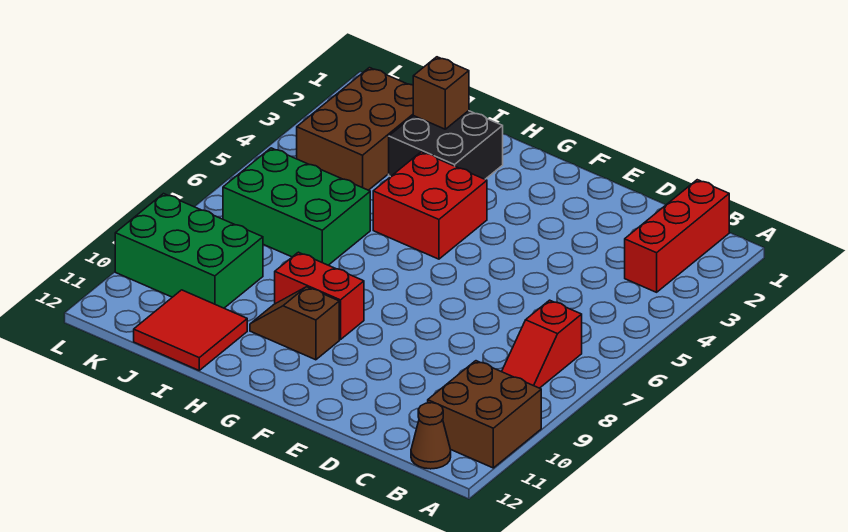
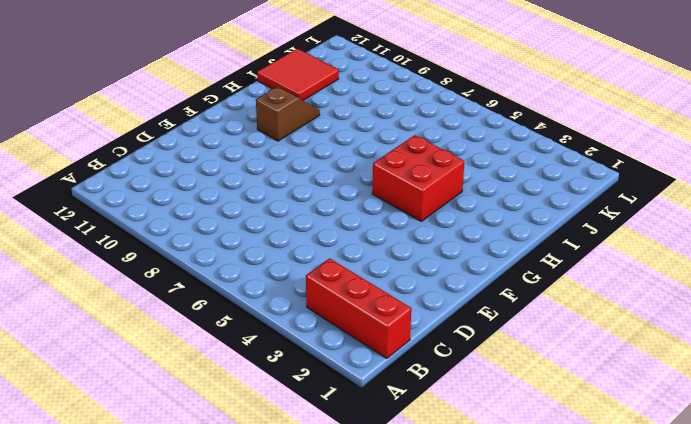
none -> brown brick A10:B11 level 1
none -> red slope B7:B8 level 1 top 7
none -> brown cone B12 level 1

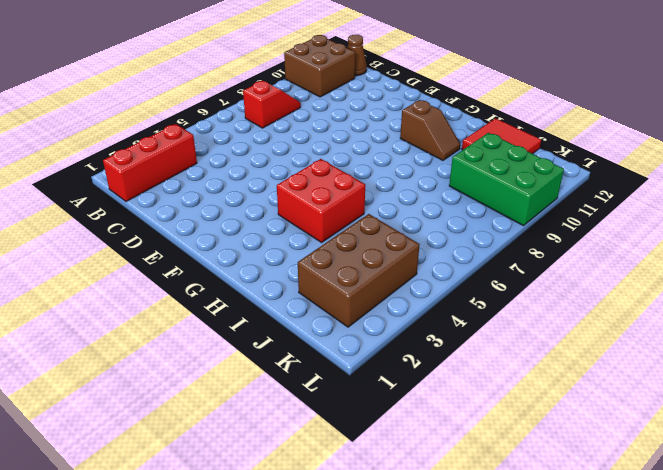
none -> red brick G9:H9 level 1
none -> black brick H2:I3 level 1
none -> green brick I6:K7 level 1

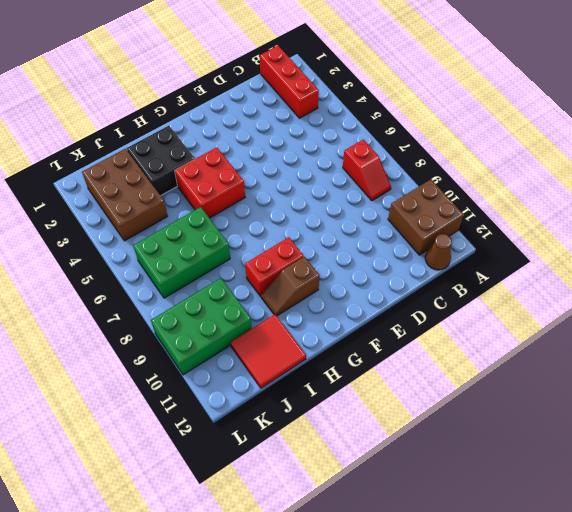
none -> brown brick I2 level 2

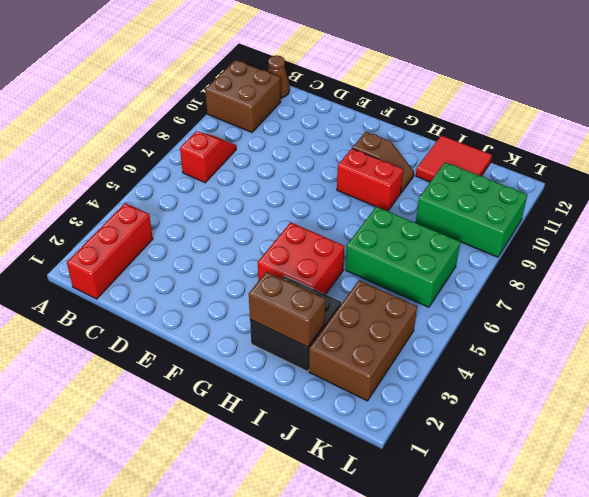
brown brick H2:I2 level 2 -> brown brick I2 level 2

